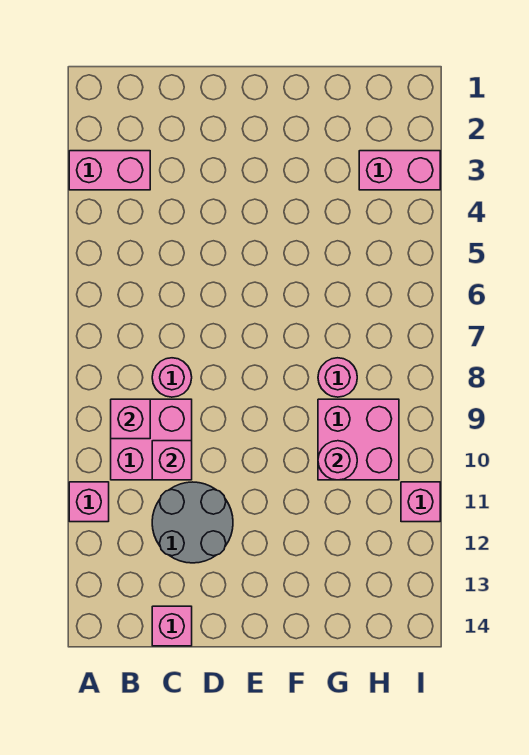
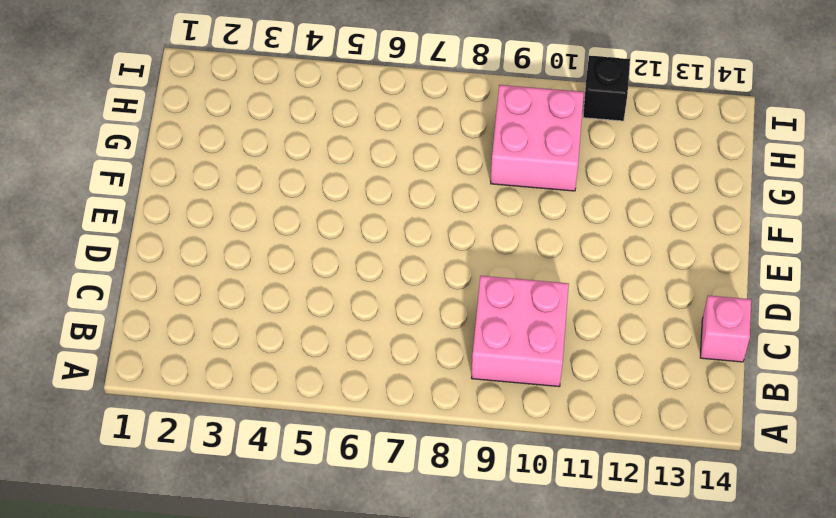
black brick I11 level 1 -> pink brick I11 level 1
none -> pink brick A3:B3 level 1
none -> pink brick A11 level 1
none -> pink round brick C8 level 1

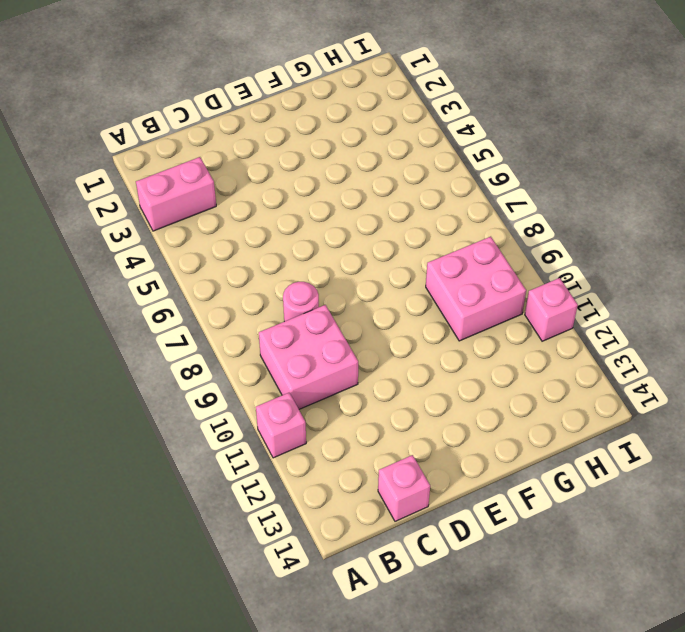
none -> grey round brick C11:D12 level 1
none -> pink round brick G8 level 1
none -> pink brick H3:I3 level 1

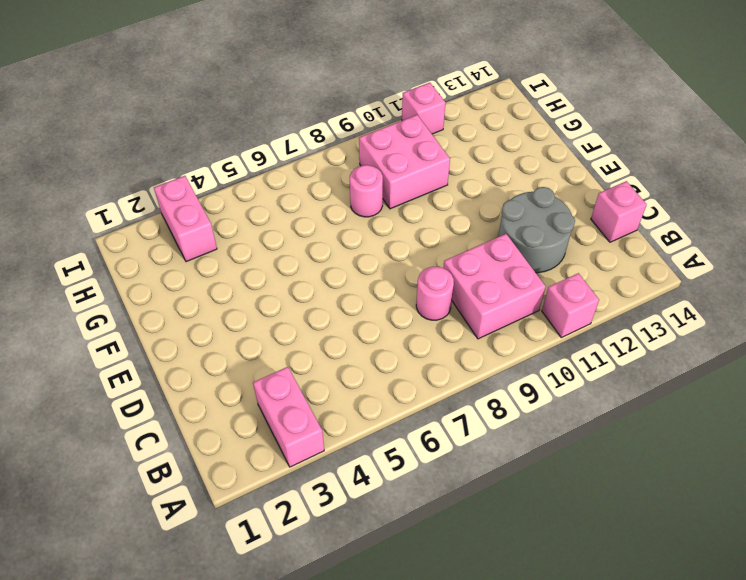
none -> pink brick B9 level 2
none -> pink brick C10 level 2
none -> pink round brick G10 level 2

